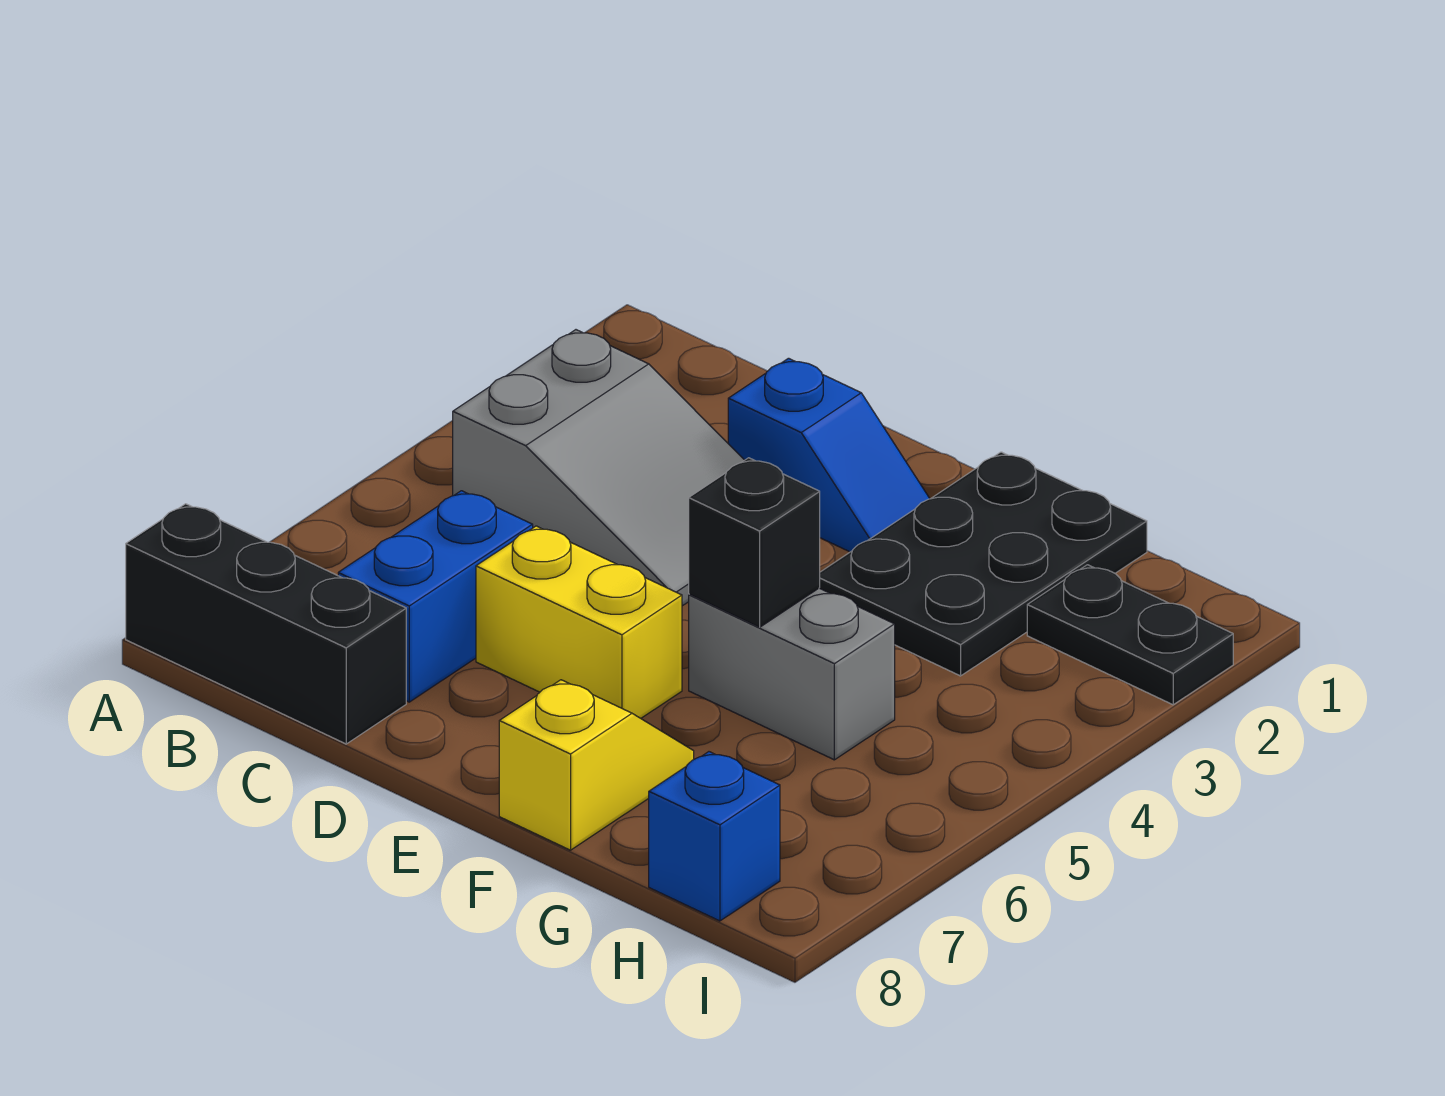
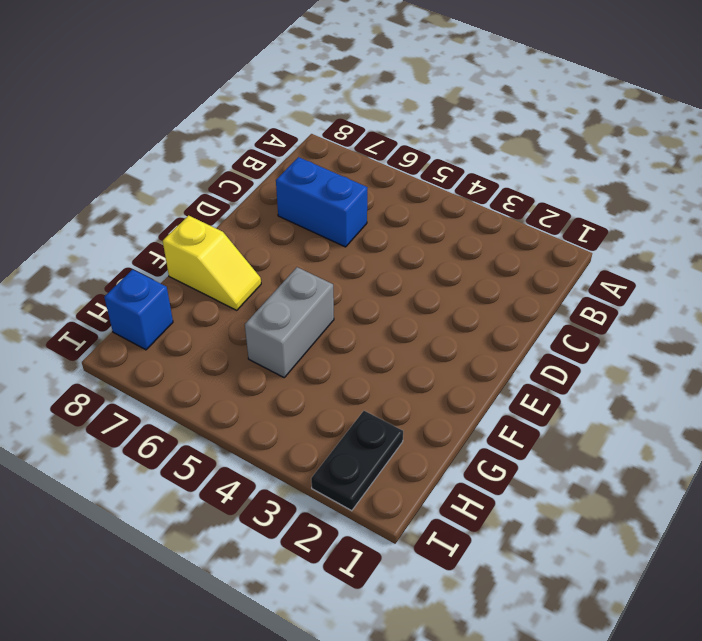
none -> black brick A8:C8 level 1
none -> grey slope B3:D4 level 1 top B

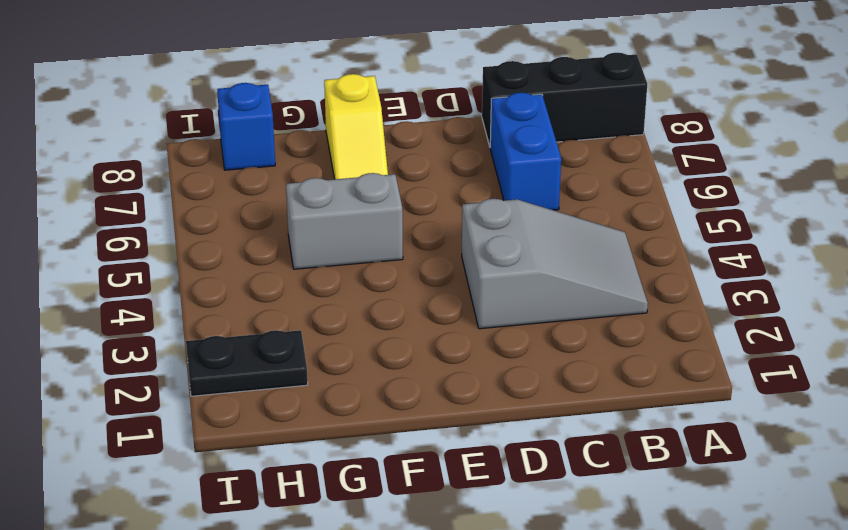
grey slope B3:D4 level 1 top D -> grey slope B3:D4 level 1 top B
none -> blue slope D2:E2 level 1 top D
none -> yellow brick D6:E6 level 1

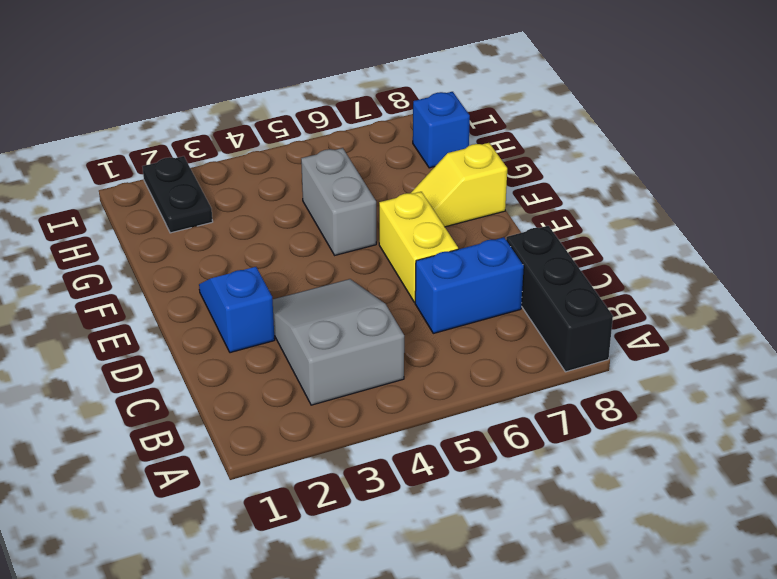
none -> black plate F1:G3 level 1
none -> black brick F5 level 2

